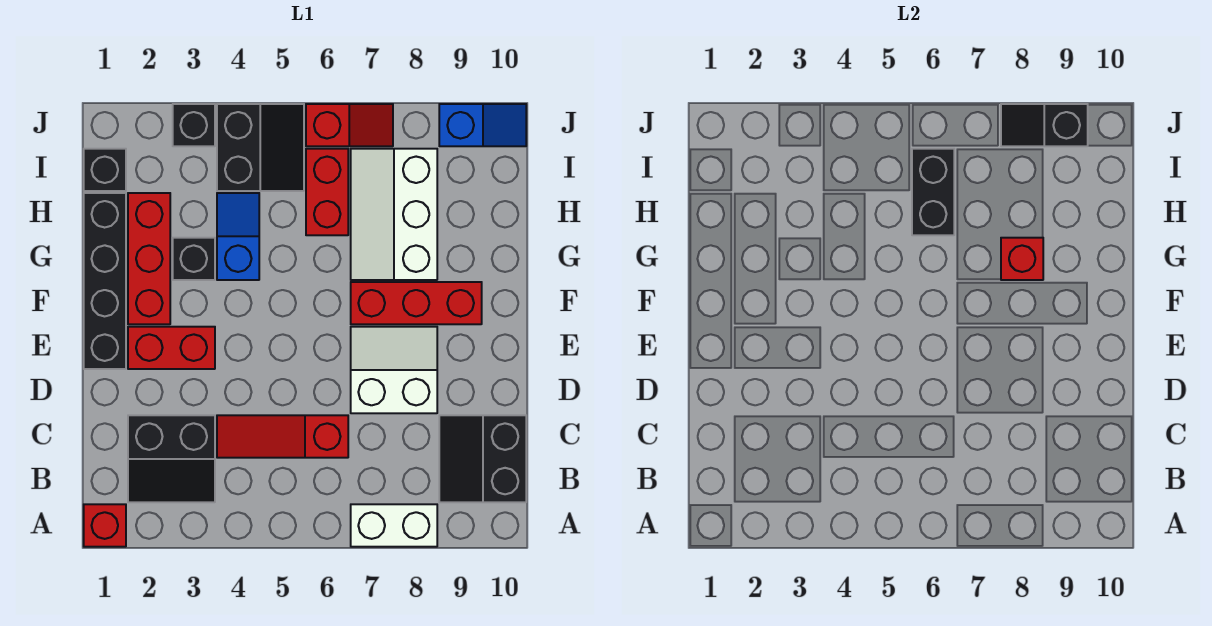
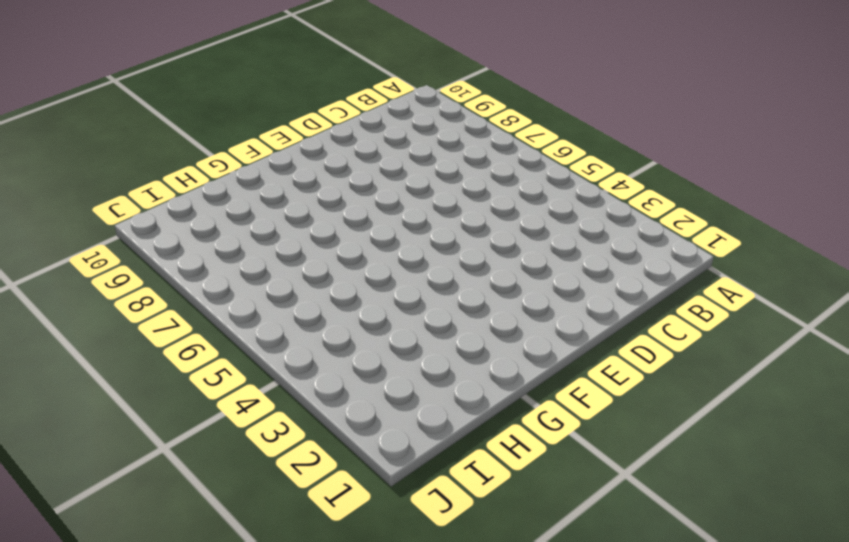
none -> red brick A1 level 1
none -> white brick A7:A8 level 1
none -> black slope B2:C3 level 1 top C

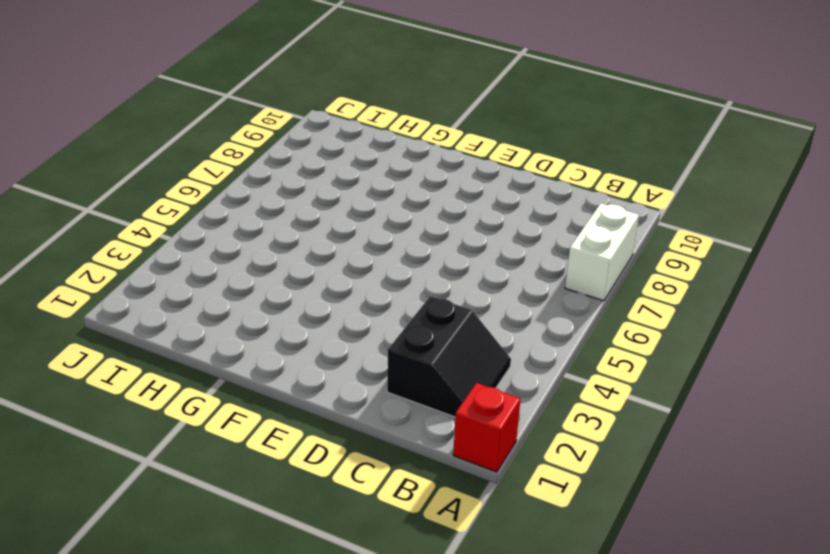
none -> black slope B9:C10 level 1 top 10
none -> red slope C4:C6 level 1 top 6
none -> white slope D7:E8 level 1 top D

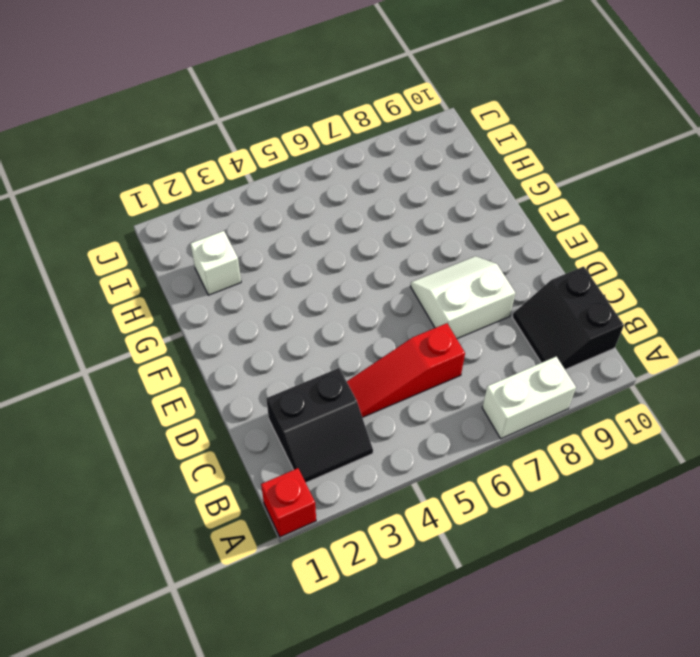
white brick H2 level 1 -> red brick F2:H2 level 1
none -> black brick E1:H1 level 1
none -> red brick E2:E3 level 1
none -> red brick F7:F9 level 1

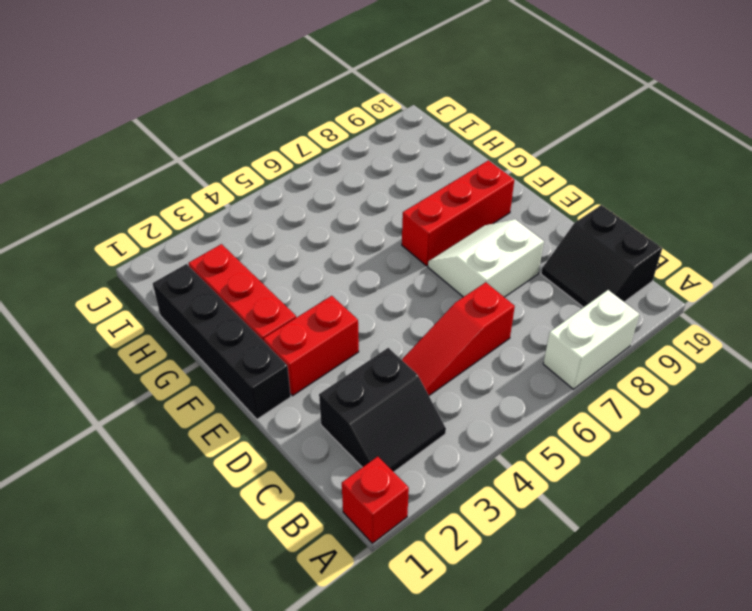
none -> black brick G3 level 1
none -> blue slope G4:H4 level 1 top G
none -> white slope G7:I8 level 1 top 8

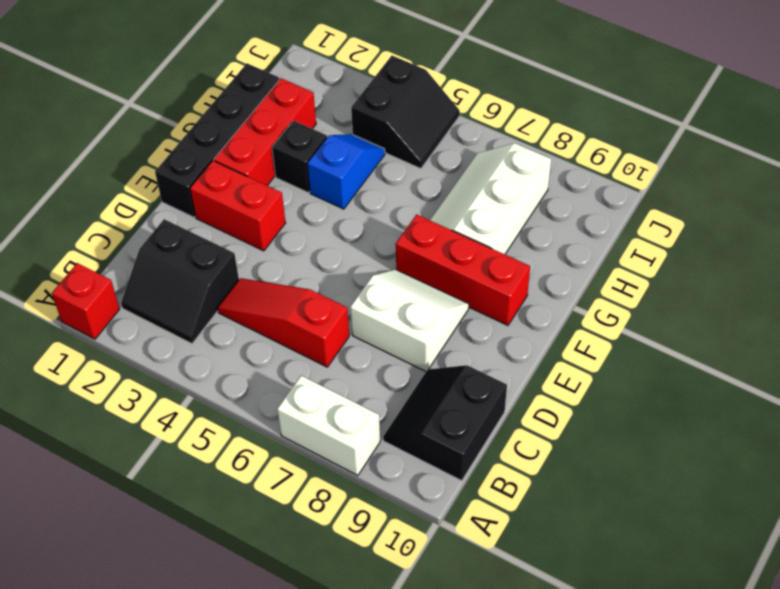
none -> red brick H6:I6 level 1
none -> black brick I1 level 1
none -> black brick J3 level 1

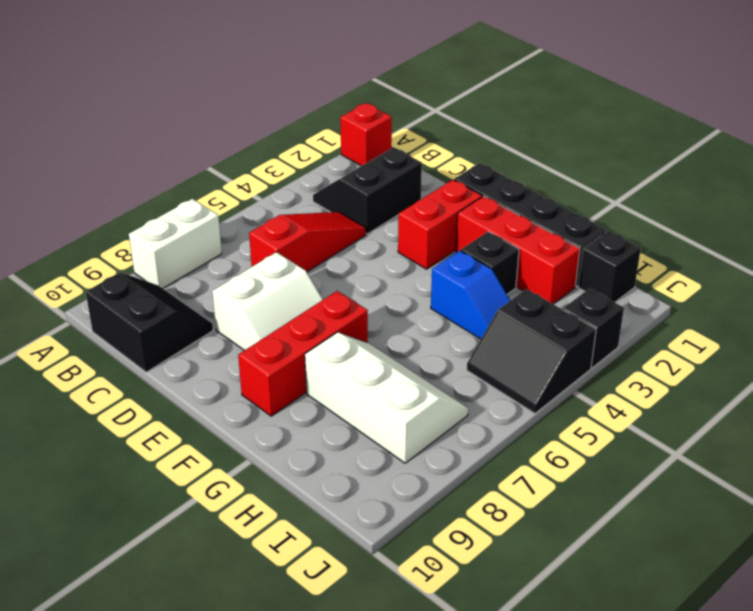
none -> red brick H6:I6 level 1
none -> red slope J6:J7 level 1 top 6
none -> blue slope J9:J10 level 1 top 9

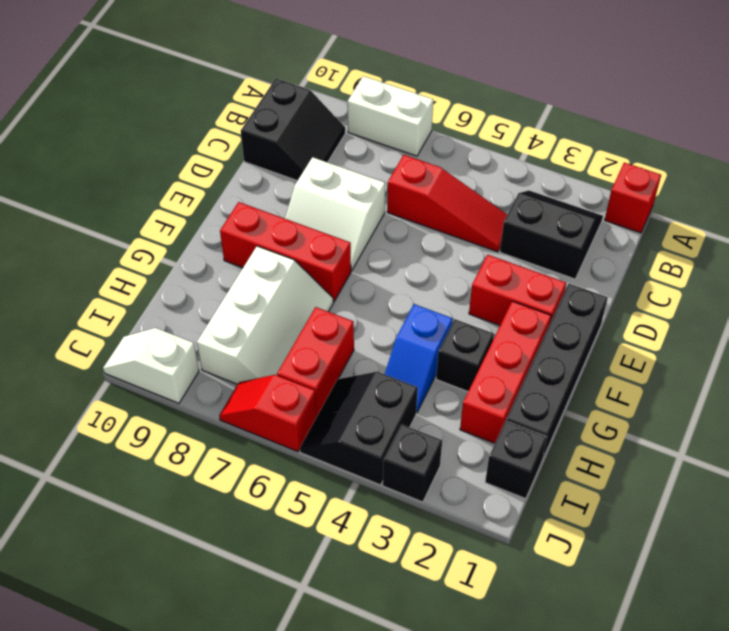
white slope J9:J10 level 1 top 9 -> blue slope J9:J10 level 1 top 9
none -> red brick G8 level 2
none -> black brick H6:I6 level 2
none -> black slope J8:J9 level 2 top 9

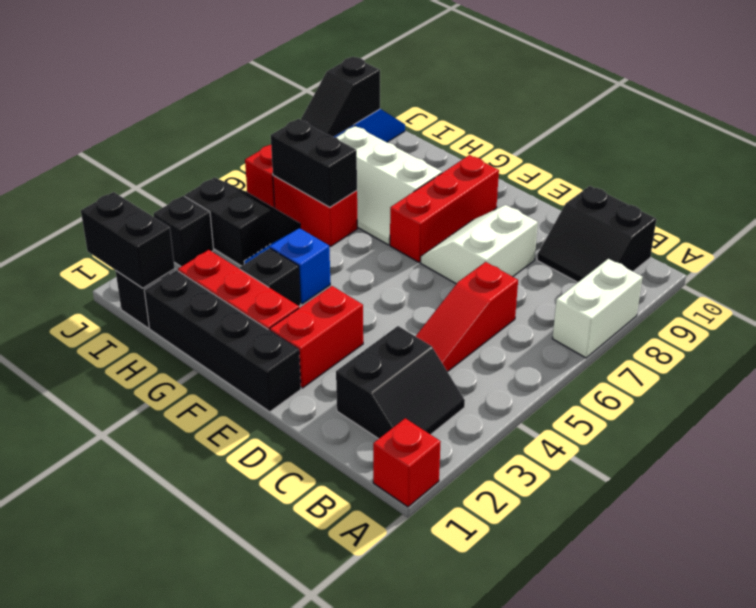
black brick I1:J1 level 2 -> none
none -> red brick G8 level 2

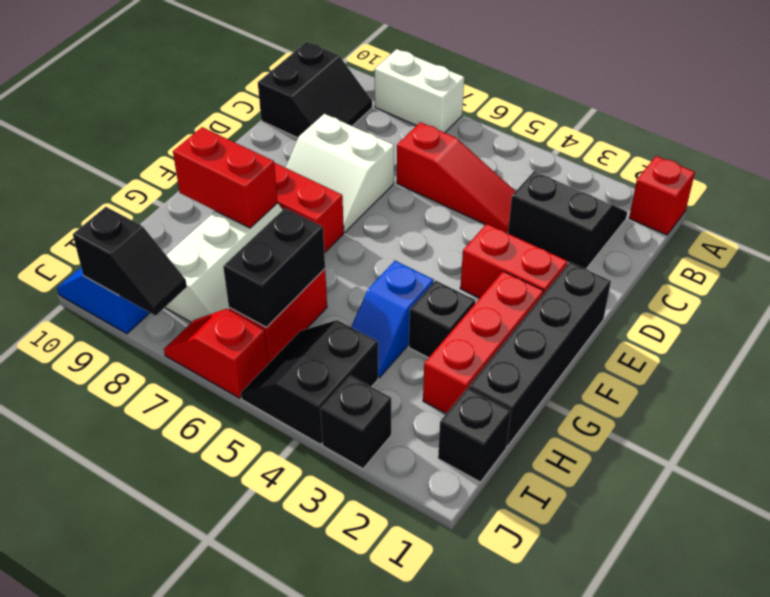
red brick G8:G9 level 2 -> red brick G8 level 2

